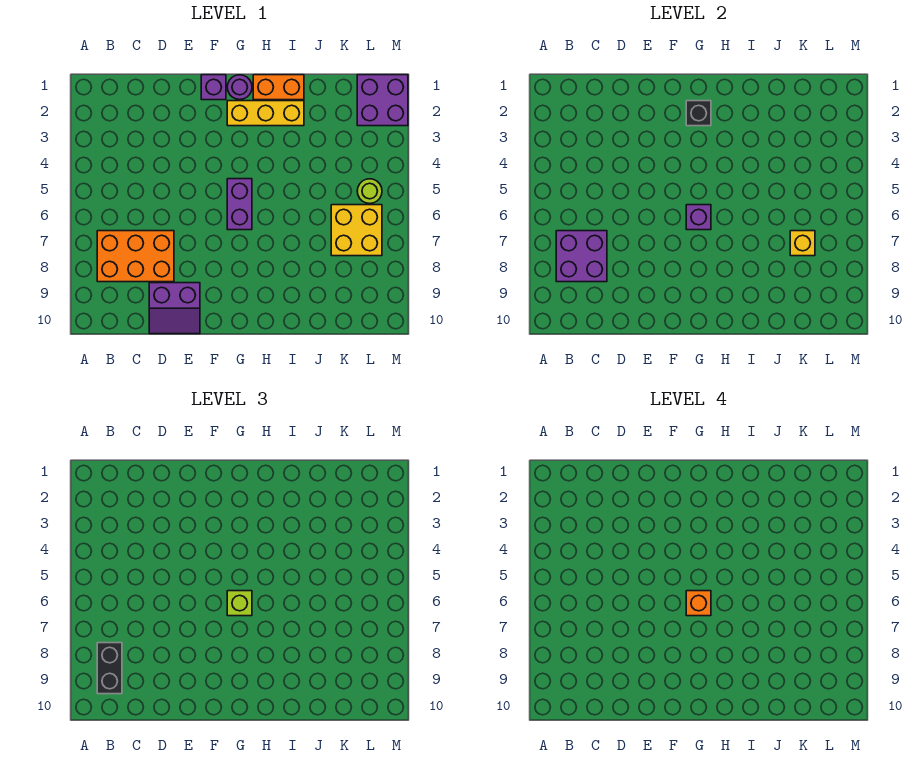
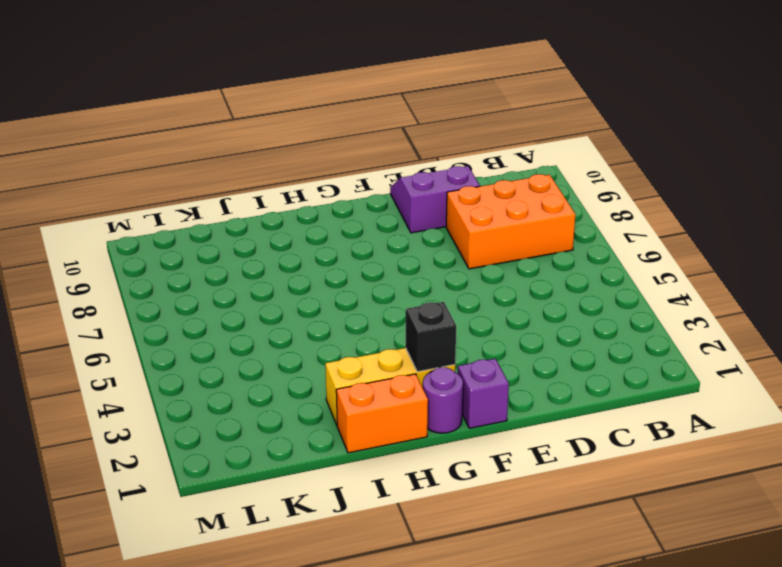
none -> purple brick G5:G6 level 1
none -> yellow brick K6:L7 level 1
none -> purple brick L1:M2 level 1

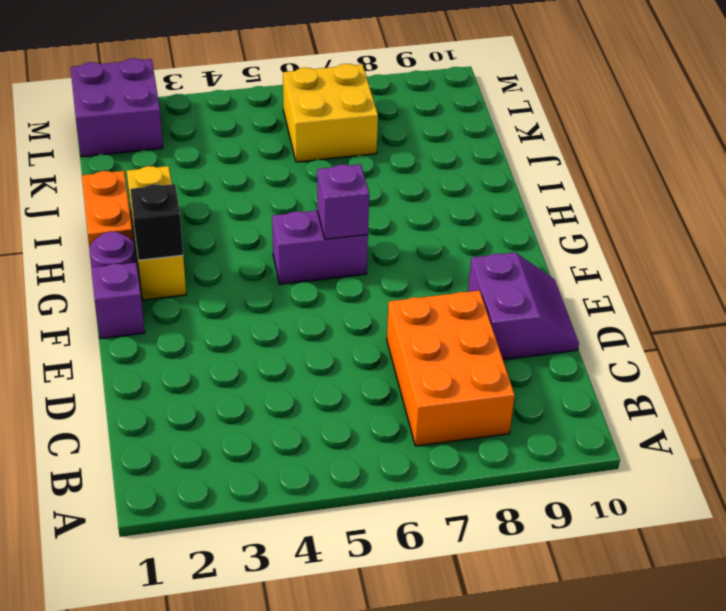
none -> lime round brick L5 level 1
none -> purple brick B7:C8 level 2
none -> yellow brick K7 level 2

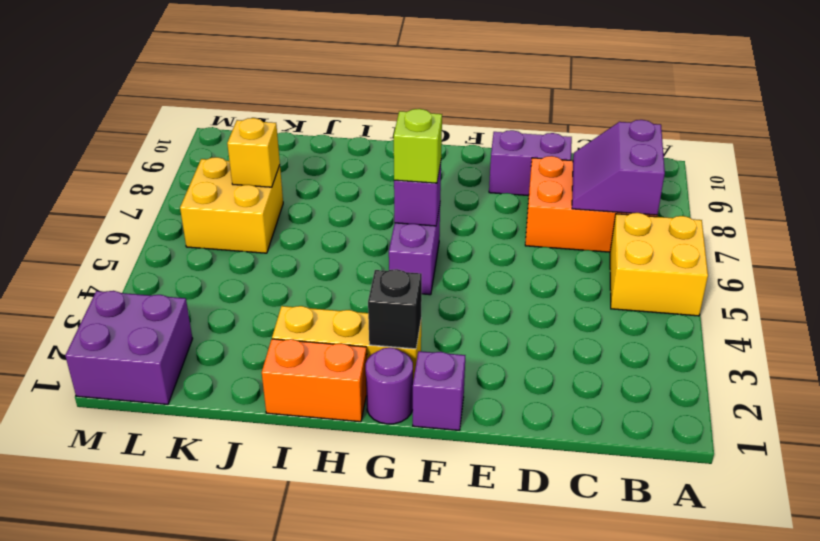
yellow brick A5:B6 level 1 -> none
purple slope B7:C8 level 2 top B -> purple brick B7:C8 level 2
none -> lime round brick L5 level 1
none -> black brick B8:B9 level 3
none -> orange brick G6 level 4

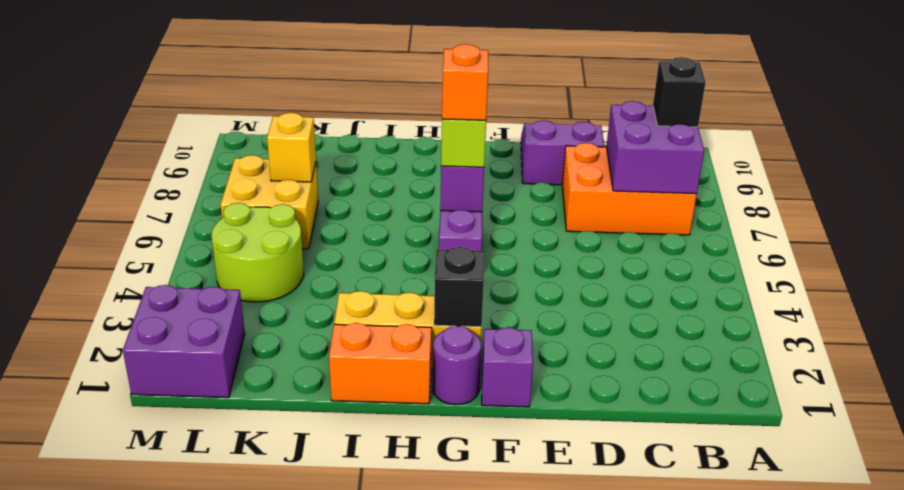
black brick B8 level 3 -> black brick B8:B9 level 3
lime round brick K4:L5 level 1 -> lime round brick L5 level 1

